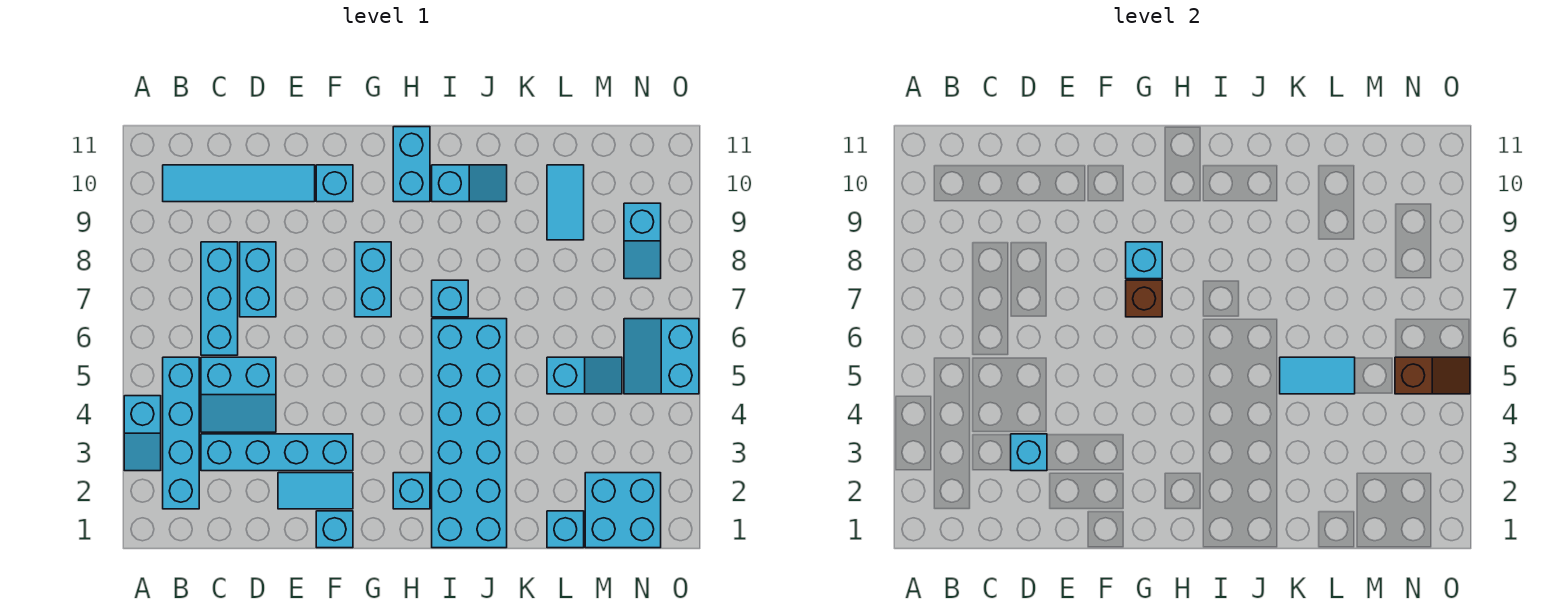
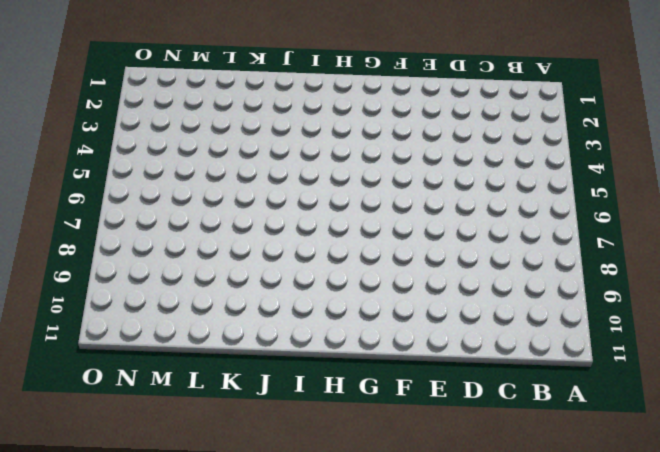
none -> cyan slope A3:A4 level 1 top 4
none -> cyan brick B2:B5 level 1
none -> cyan tile B10:E10 level 1

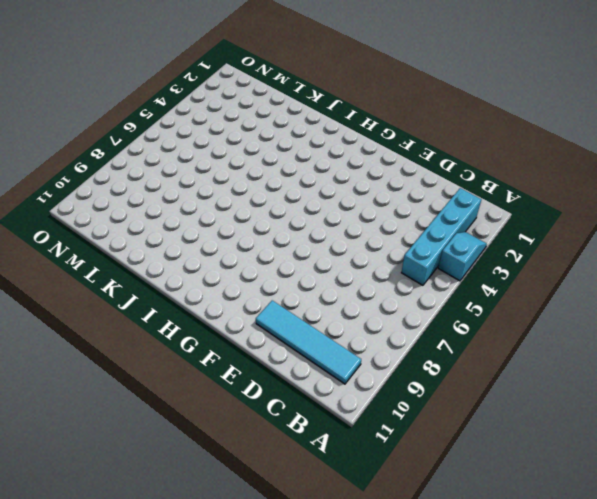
none -> cyan brick C3:F3 level 1
none -> cyan slope C4:D5 level 1 top 5
none -> cyan brick C6:C8 level 1

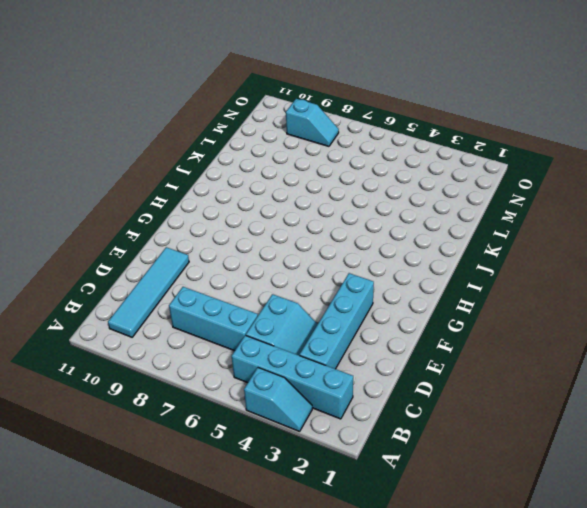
none -> cyan brick D7:D8 level 1
none -> cyan tile E2:F2 level 1
none -> cyan brick F1 level 1

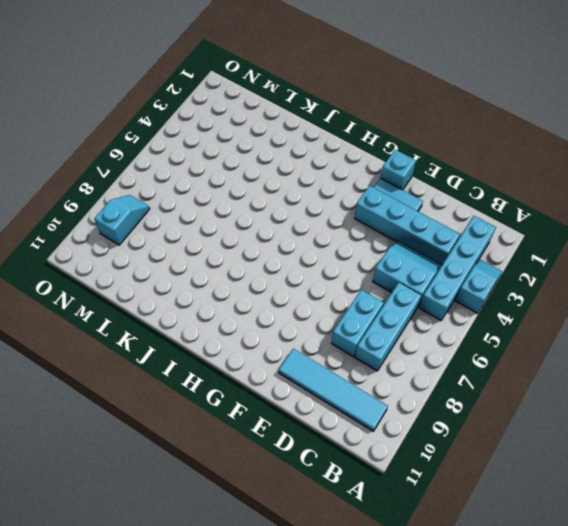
none -> cyan brick F10 level 1
none -> cyan brick G7:G8 level 1
none -> cyan brick H2 level 1

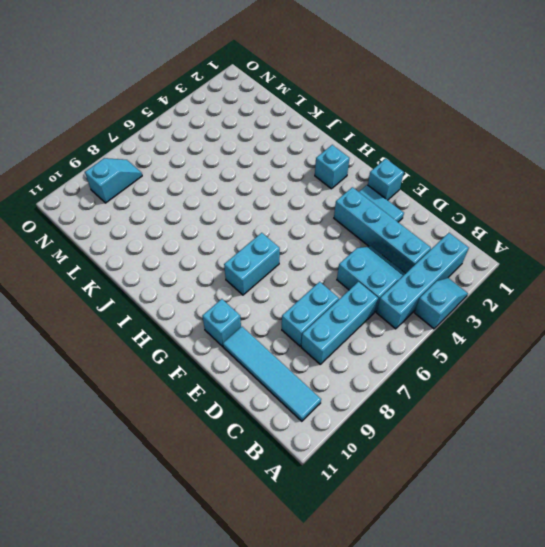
none -> cyan brick H10:H11 level 1
none -> cyan brick I1:J6 level 1
none -> cyan brick I7 level 1

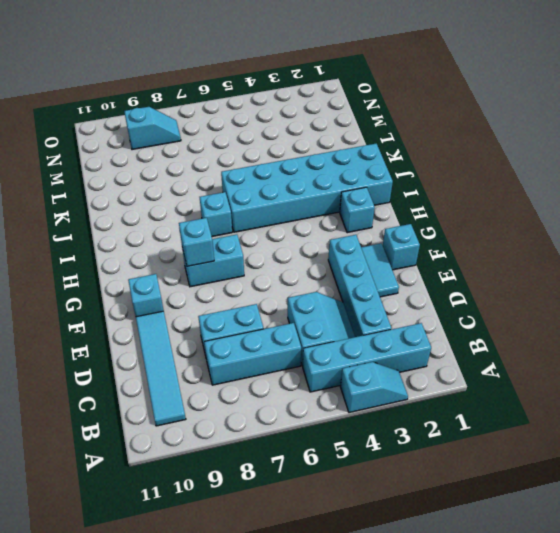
none -> cyan brick H10:H11 level 1
none -> cyan slope I10:J10 level 1 top I
none -> cyan brick L1 level 1

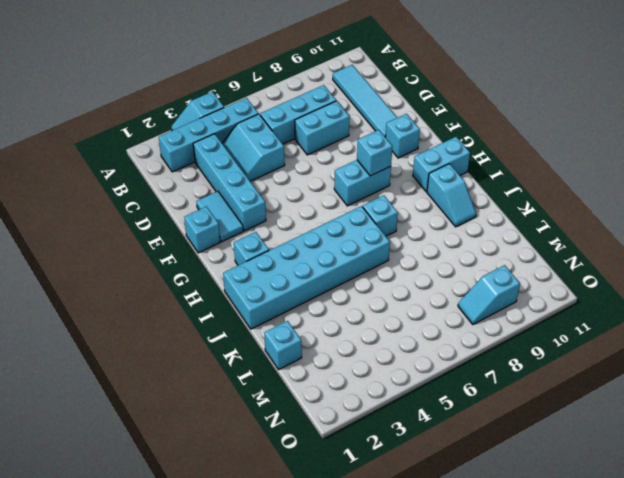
none -> cyan slope L5:M5 level 1 top L
none -> cyan tile L9:L10 level 1
none -> cyan brick M1:N2 level 1

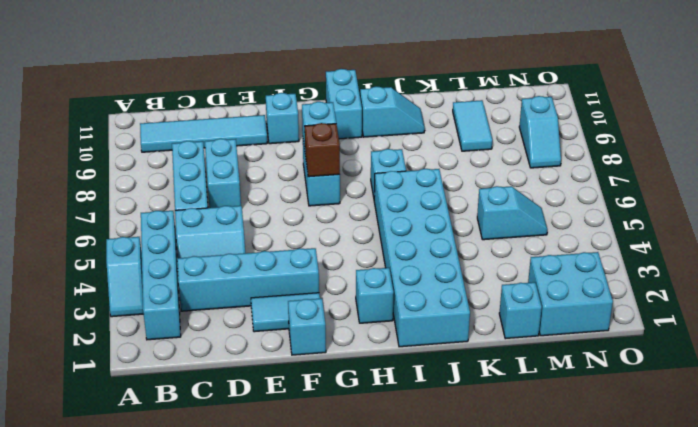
none -> cyan slope N5:O6 level 1 top O
none -> cyan brick D3 level 2
none -> cyan tile K5:L5 level 2

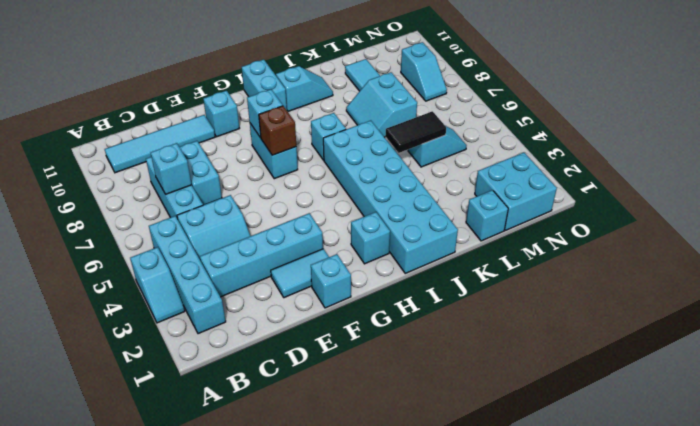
cyan brick C7 level 2 -> cyan brick D3 level 2
black tile K5:L5 level 2 -> cyan tile K5:L5 level 2
cyan slope K7:L8 level 1 top L -> cyan slope N5:O6 level 1 top O
none -> brown slope N5:O5 level 2 top N

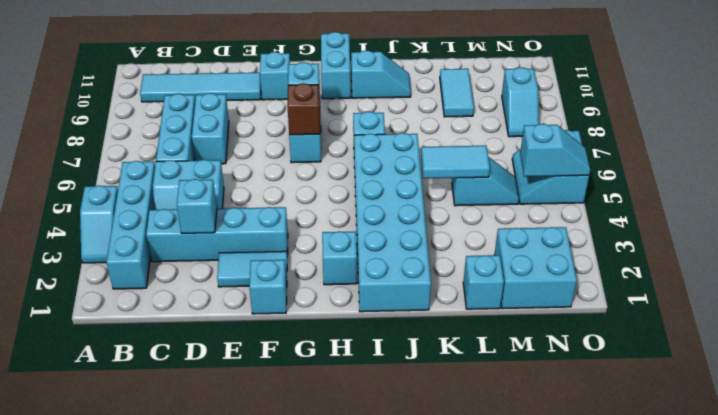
cyan slope N5:O5 level 2 top N -> brown slope N5:O5 level 2 top N

